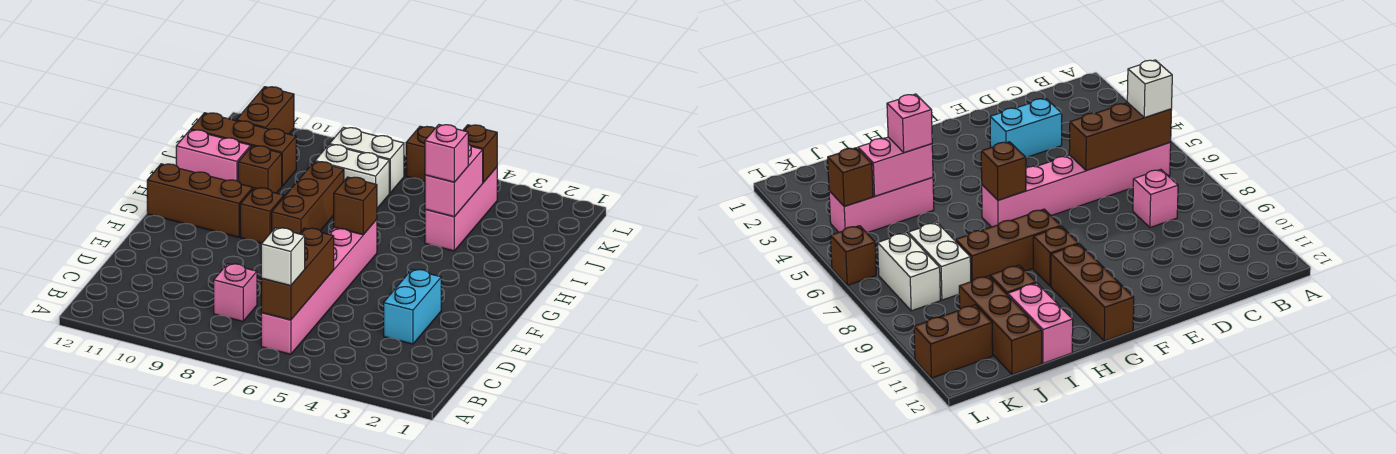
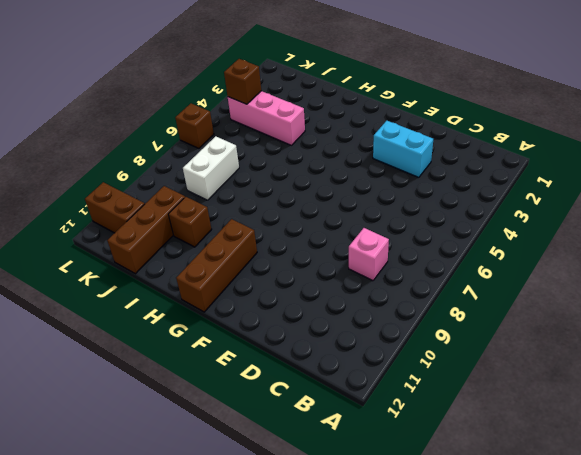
none -> pink brick B6:G6 level 1
none -> brown brick G8:I8 level 1
none -> brown brick G9 level 1

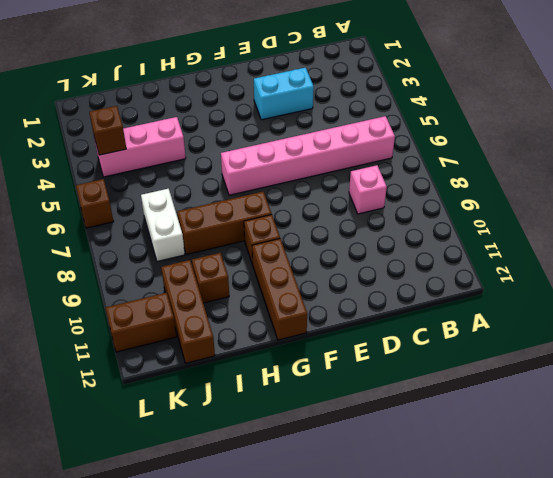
none -> pink brick I11:I12 level 1
none -> white brick K7:K8 level 1
none -> brown brick B6:D6 level 2

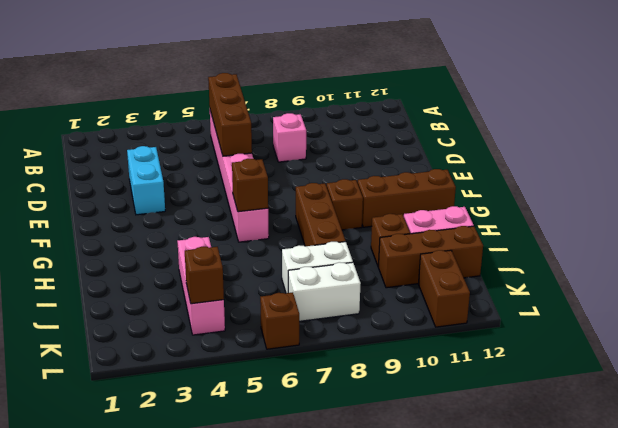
none -> pink brick I4:J4 level 2
none -> white brick B6 level 3
none -> pink brick I4 level 3

